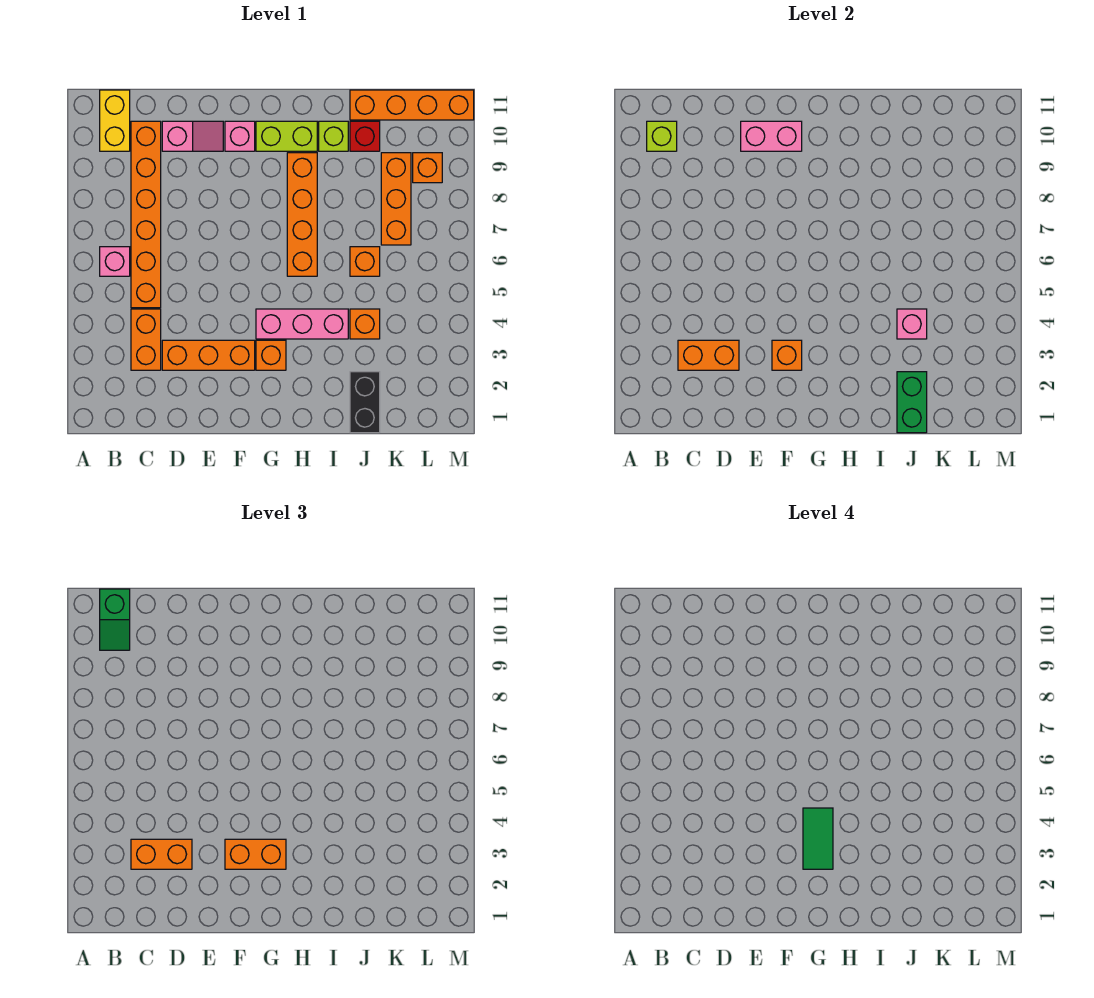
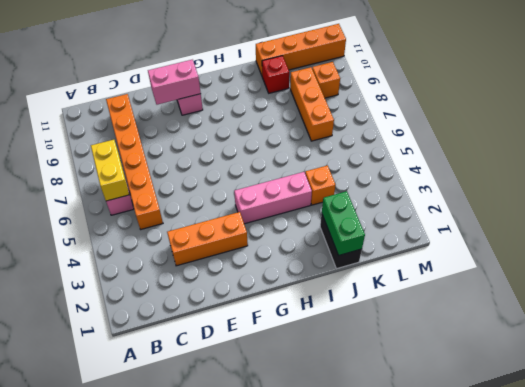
yellow brick B6:B7 level 2 -> yellow brick B10:B11 level 1
none -> orange brick C3:C4 level 1
none -> pink slope D10:E10 level 1 top D
none -> orange brick G3 level 1

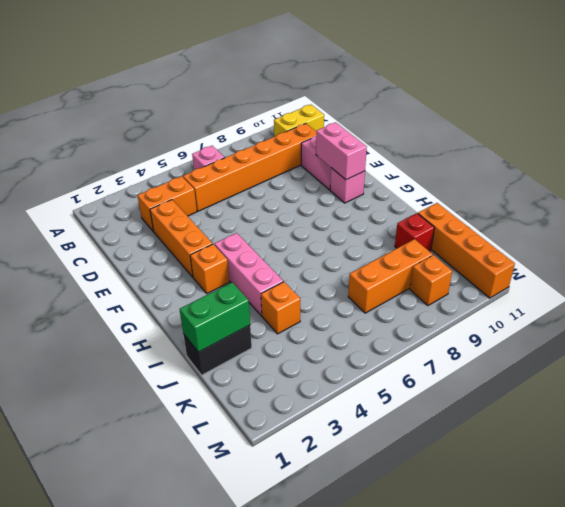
none -> lime brick G10:H10 level 1
none -> orange brick H6:H9 level 1
none -> lime brick I10 level 1

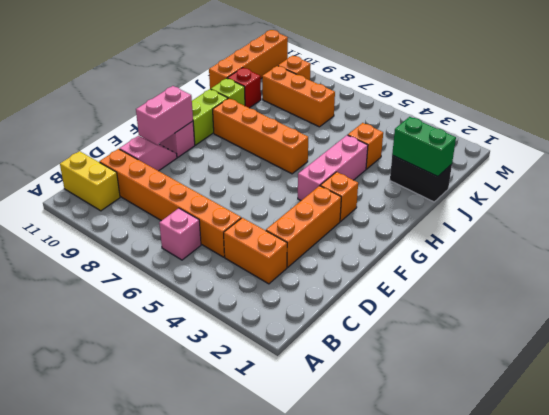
none -> orange brick J6 level 1
none -> lime brick B10 level 2
none -> orange brick C3:D3 level 2

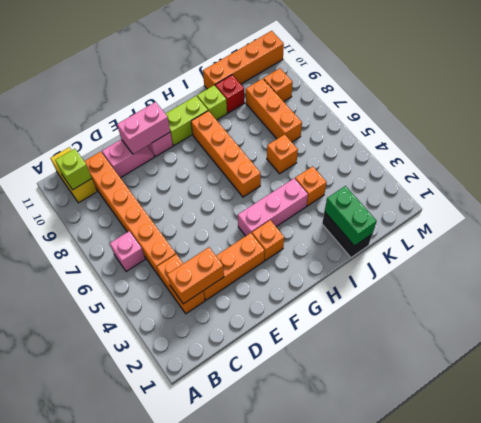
none -> orange brick F3 level 2
none -> pink brick J4 level 2
none -> green slope B10:B11 level 3 top 11

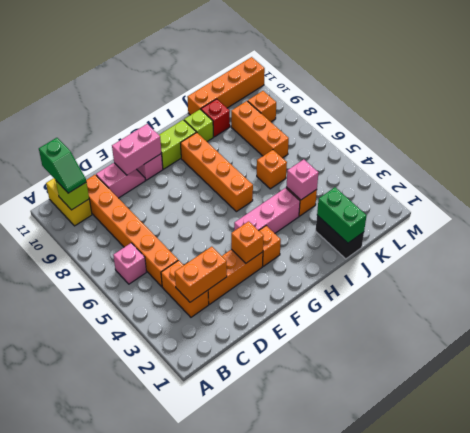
none -> orange brick C3:D3 level 3
none -> orange brick F3:G3 level 3
none -> green tile G3:G4 level 4

